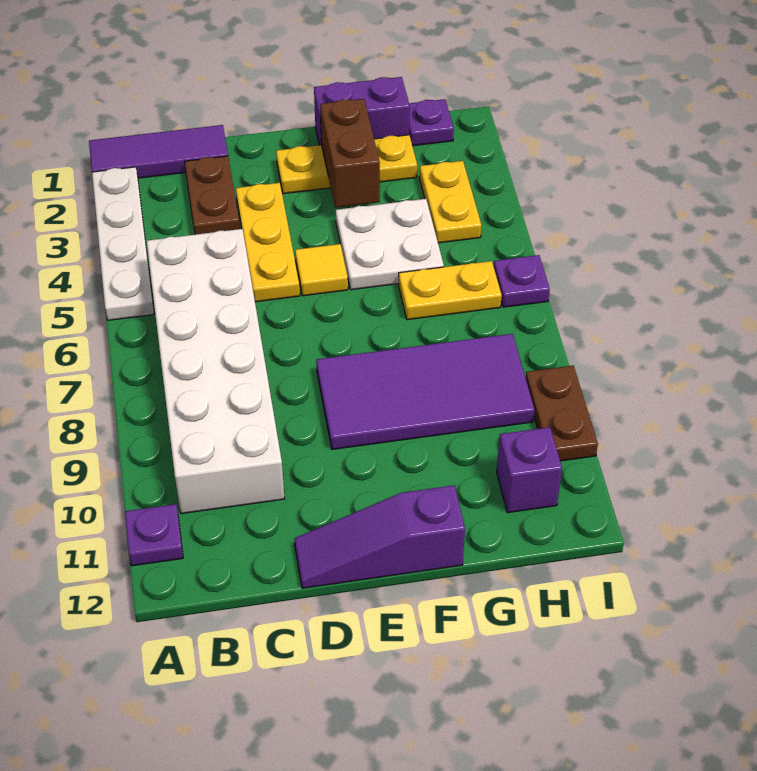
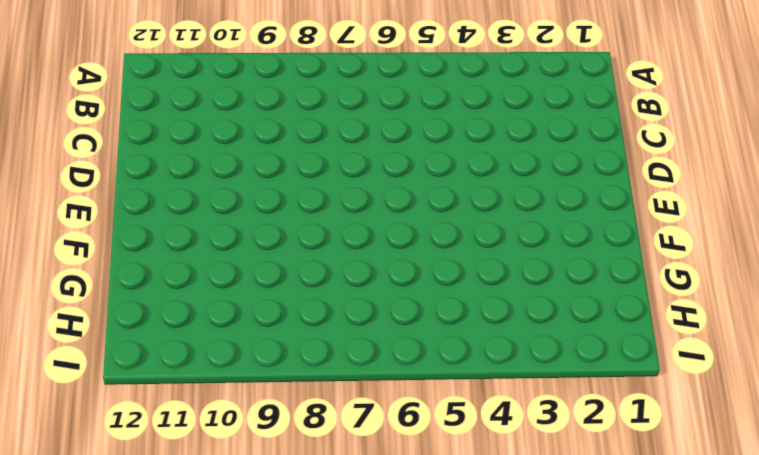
none -> purple tile A1:C1 level 1
none -> white plate A2:A5 level 1
none -> purple plate A11 level 1

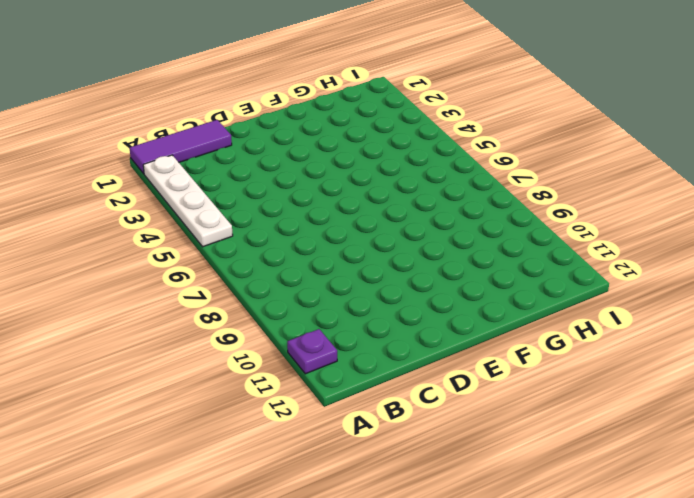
none -> white brick B5:C10 level 1
none -> brown plate C2:C3 level 1
none -> yellow plate D3:D5 level 1

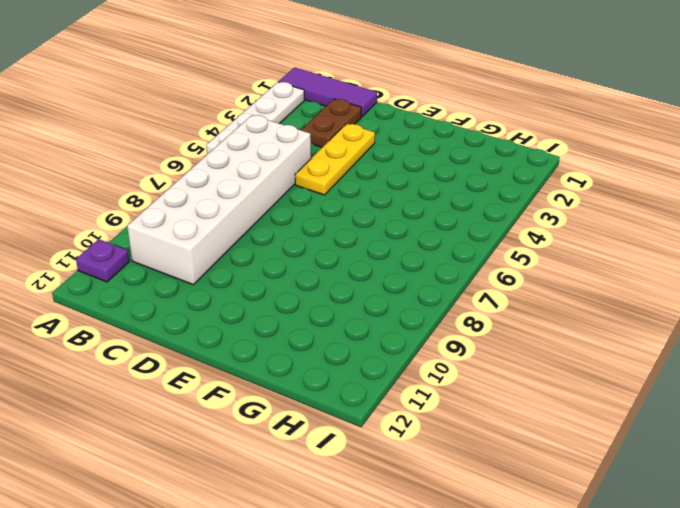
none -> purple slope D12:F12 level 1 top F
none -> yellow plate E2:G2 level 1
none -> yellow tile E5 level 1

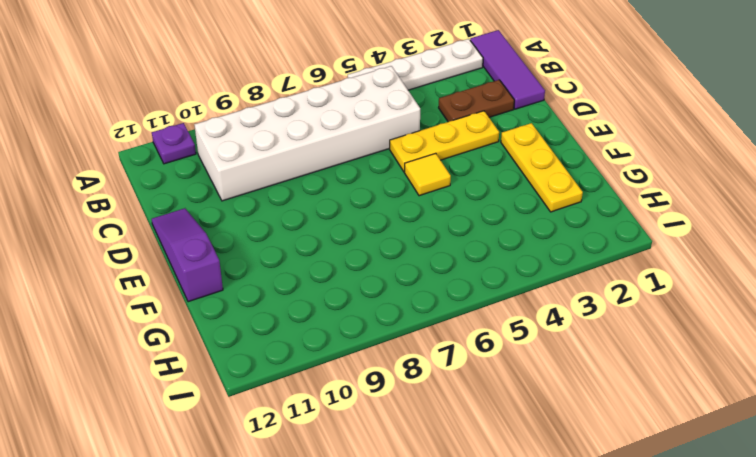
none -> purple tile E8:H9 level 1
none -> purple brick F1:G1 level 1
none -> white plate F4:G5 level 1

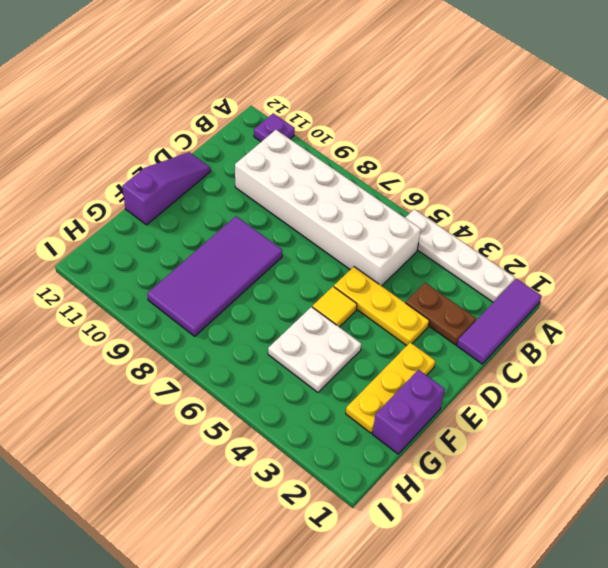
none -> yellow plate G6:H6 level 1
none -> purple plate H1 level 1
none -> yellow plate H3:H4 level 1

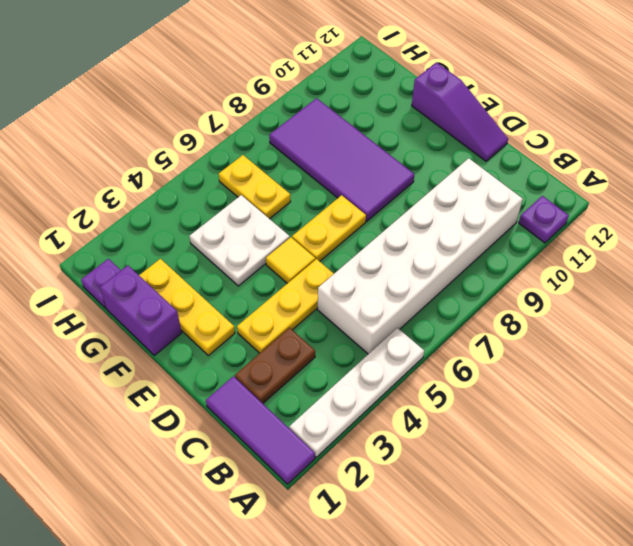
yellow plate E6:E7 level 1 -> yellow plate H3:H4 level 1
none -> purple brick H11 level 1
none -> purple plate I6 level 1
none -> brown plate I9:I10 level 1

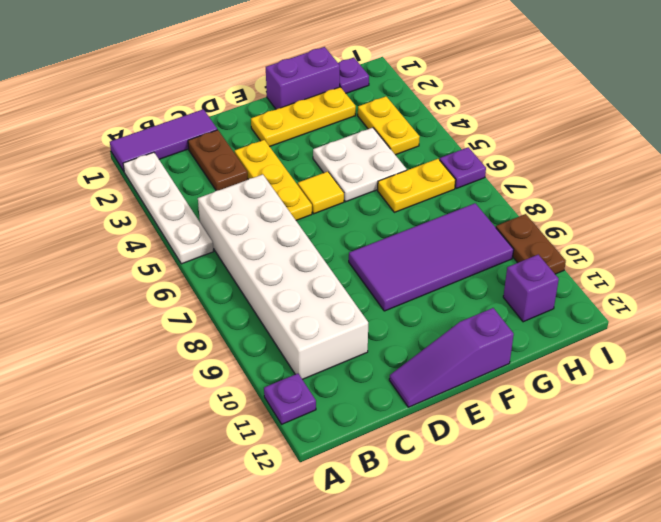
none -> brown brick F2:F3 level 2

